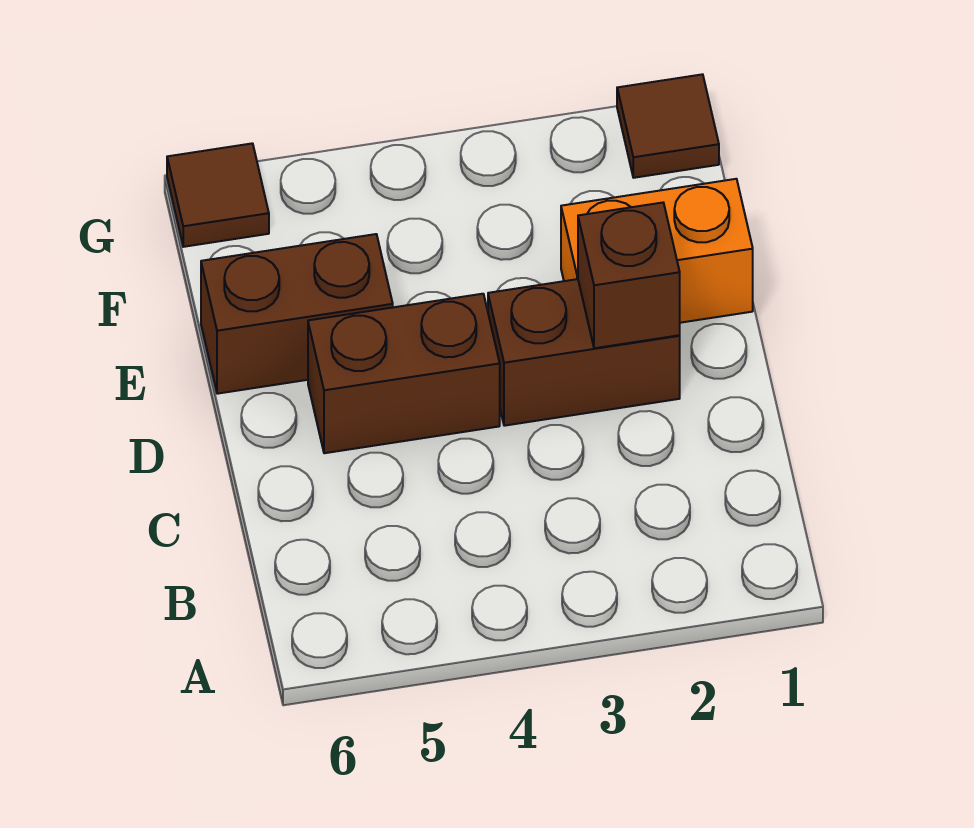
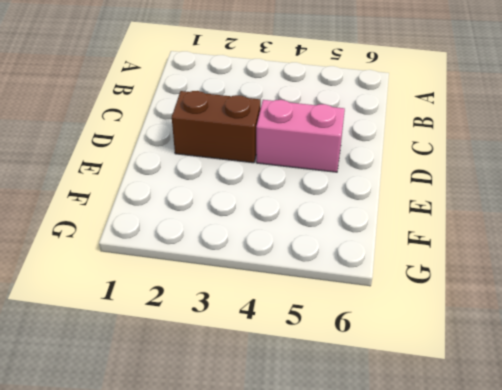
pink brick D4:D5 level 1 -> brown brick D4:D5 level 1
none -> orange brick E1:E2 level 1
none -> brown brick E5:E6 level 1

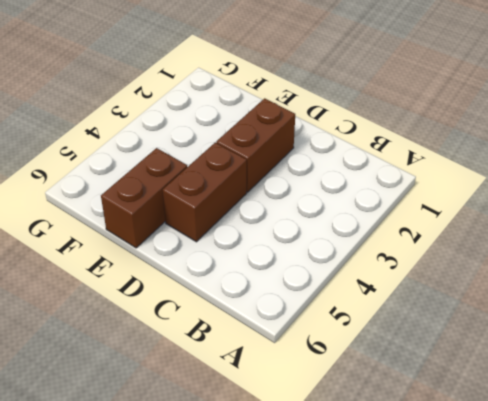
none -> orange brick E1:E2 level 1
none -> brown tile G1 level 1

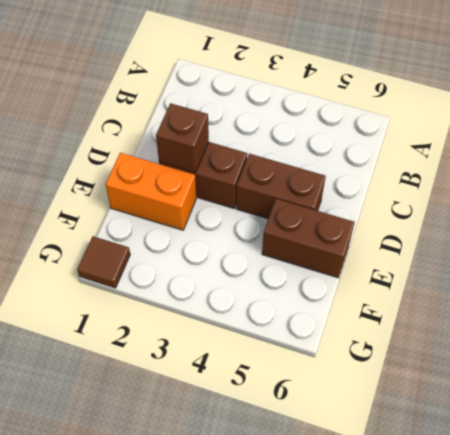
none -> brown tile G6 level 1

